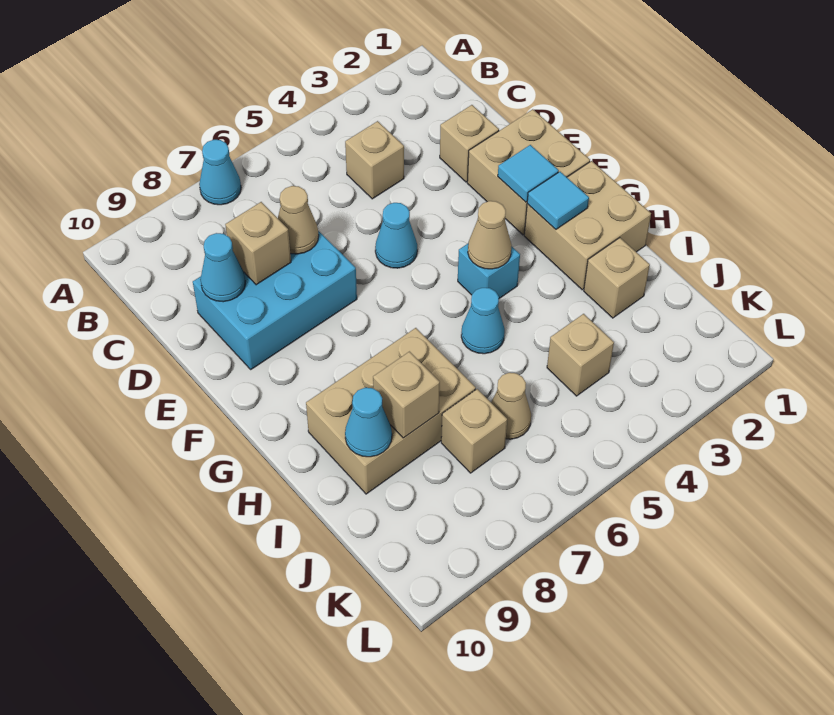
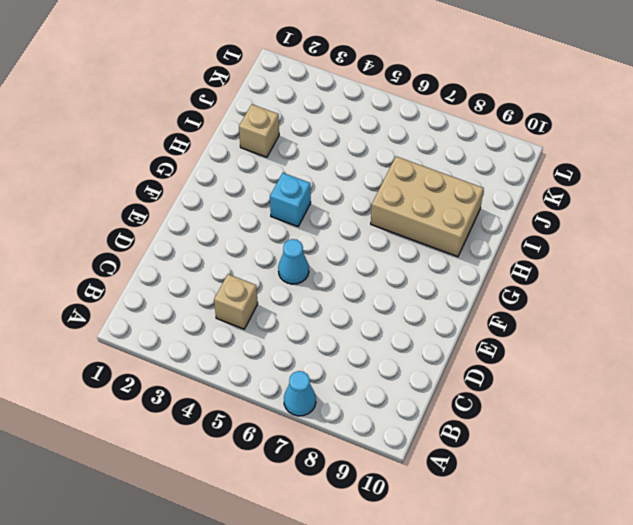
none -> tan brick D2 level 1
none -> cyan brick D7:E9 level 1
none -> tan brick E1:F2 level 1

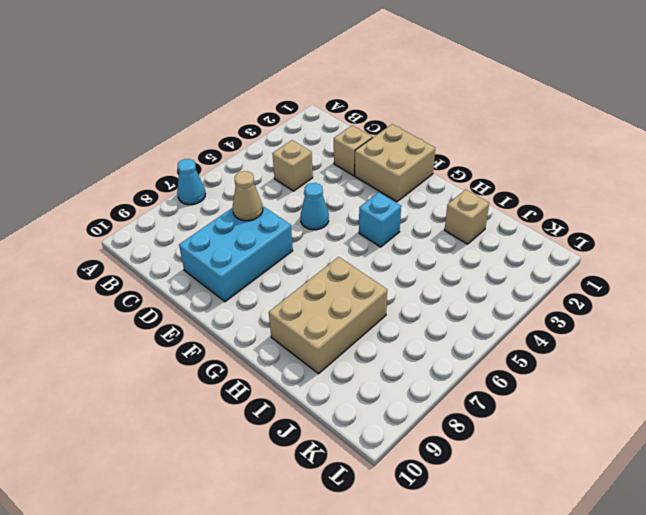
none -> tan brick G1:H2 level 1
none -> cyan cone H5 level 1
none -> tan brick J4 level 1

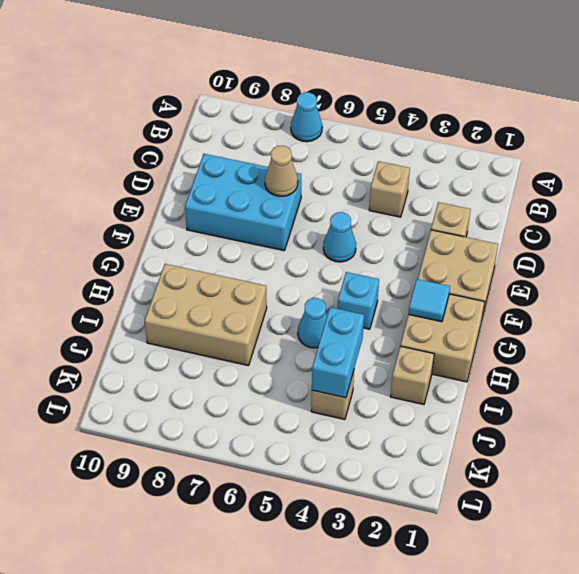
cyan brick I4:J4 level 2 -> none
none -> tan cone J6 level 1
none -> tan brick J7 level 1
none -> tan brick D8 level 2

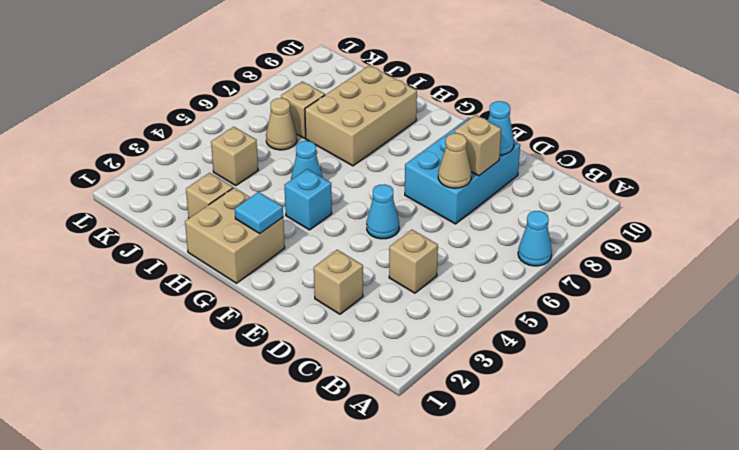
none -> tan brick E1:F2 level 1
none -> cyan tile F2 level 2
none -> tan cone G4 level 2

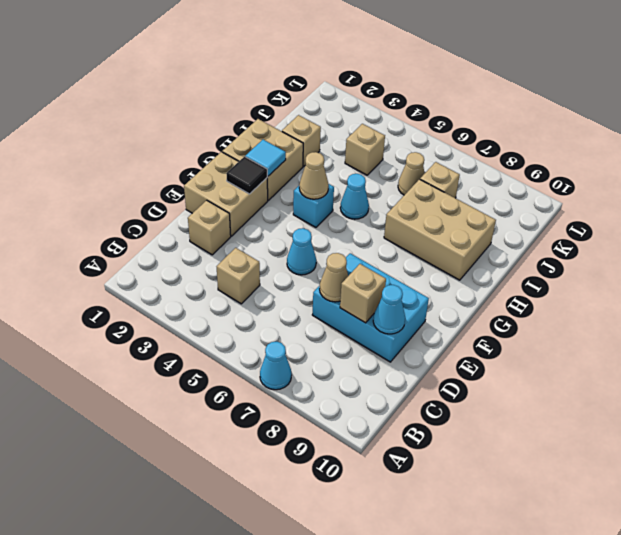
black tile F2 level 2 -> cyan tile F2 level 2
none -> tan brick I8 level 2
none -> cyan cone I9 level 2

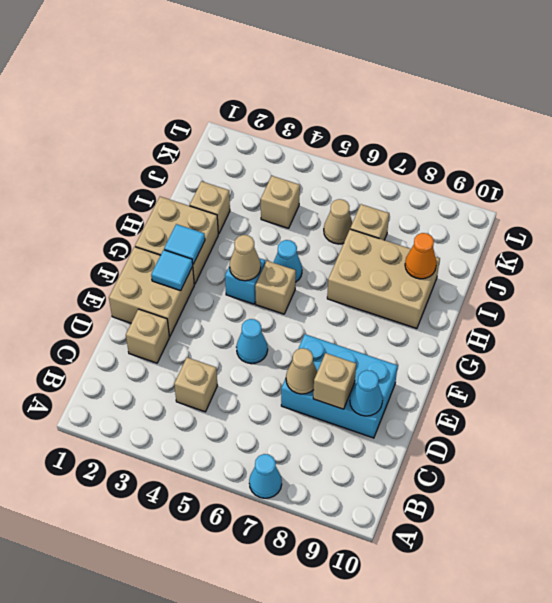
tan brick G5 level 1 -> tan brick I8 level 2
orange cone I9 level 2 -> cyan cone I9 level 2

